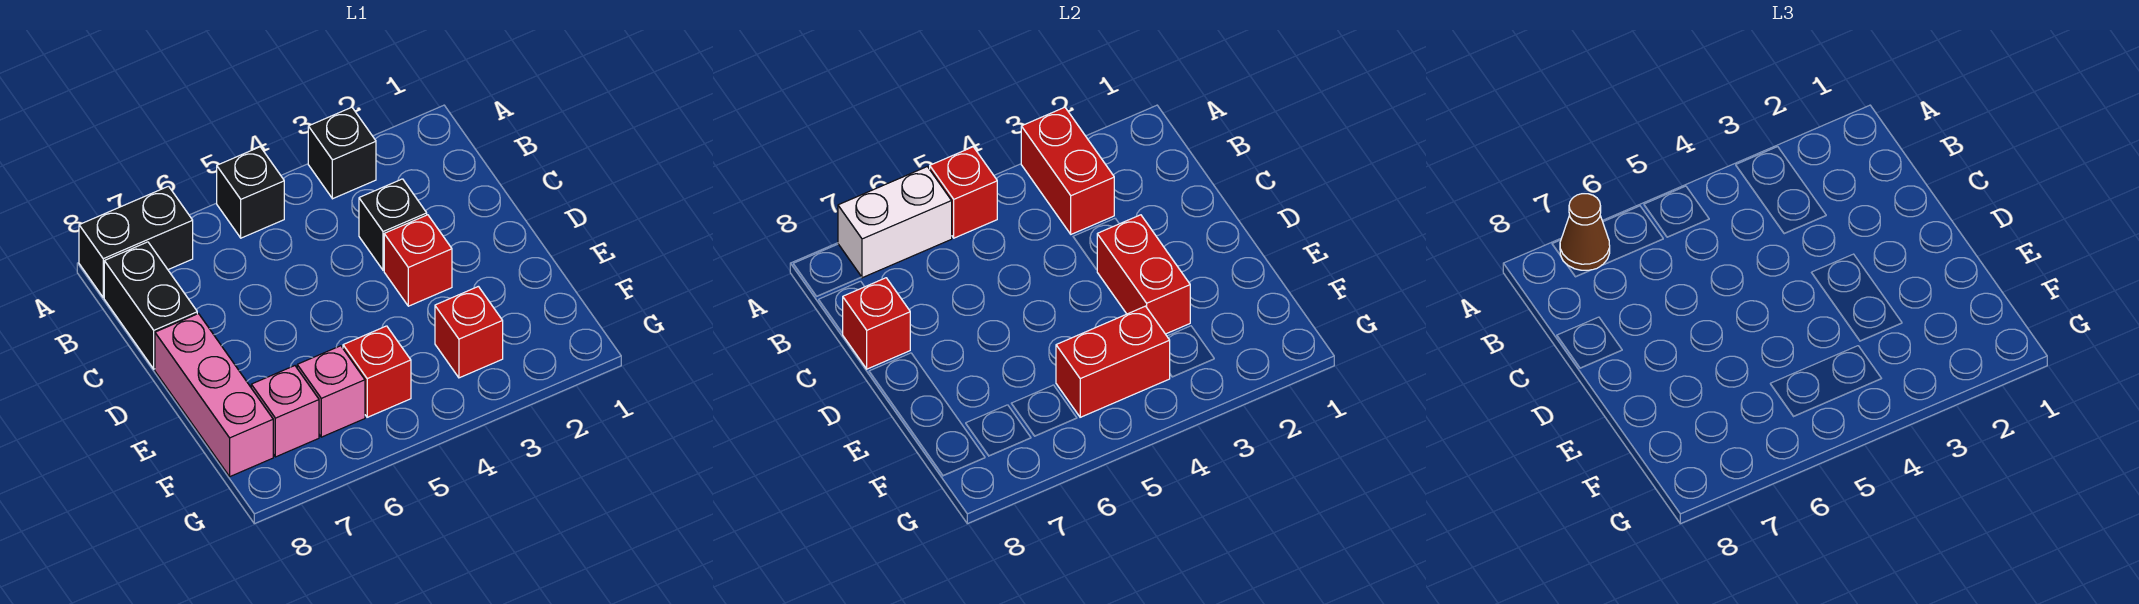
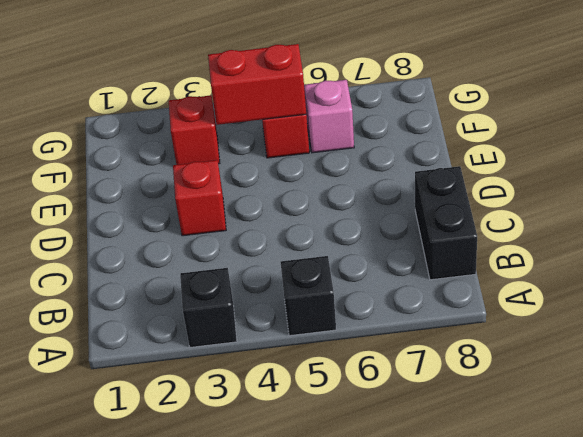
none -> black brick A7:A8 level 1
none -> black brick C3 level 1
none -> pink brick D8:F8 level 1

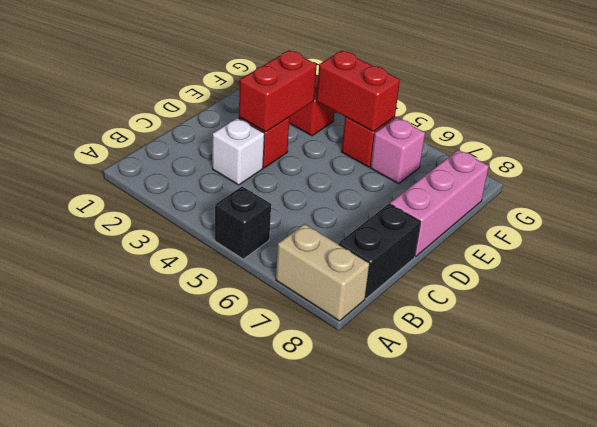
tan brick A7:A8 level 1 -> black brick A7:A8 level 1
white brick C3 level 1 -> black brick C3 level 1
none -> black brick A3 level 1
none -> pink brick F7 level 1
none -> red brick A3:B3 level 2

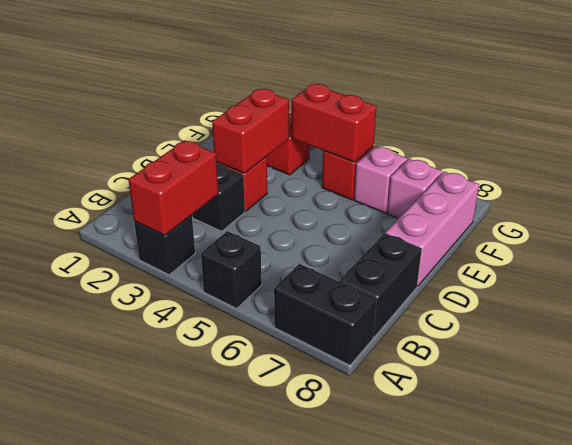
none -> red brick A5 level 2
none -> white brick A6:A7 level 2
none -> red brick C8 level 2

